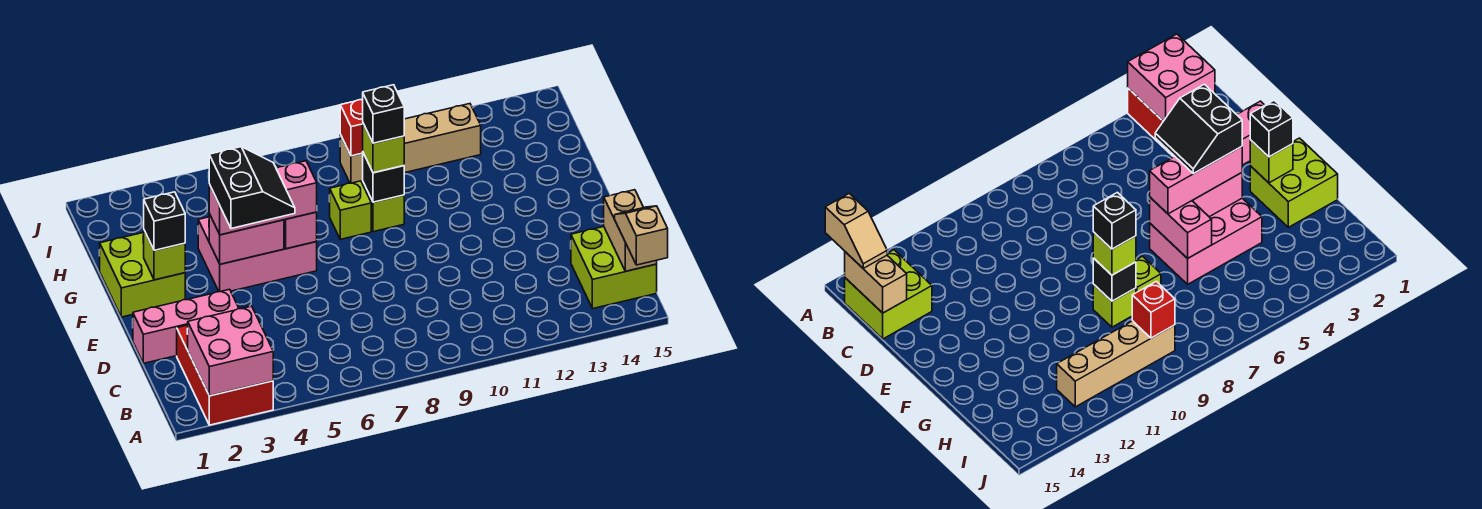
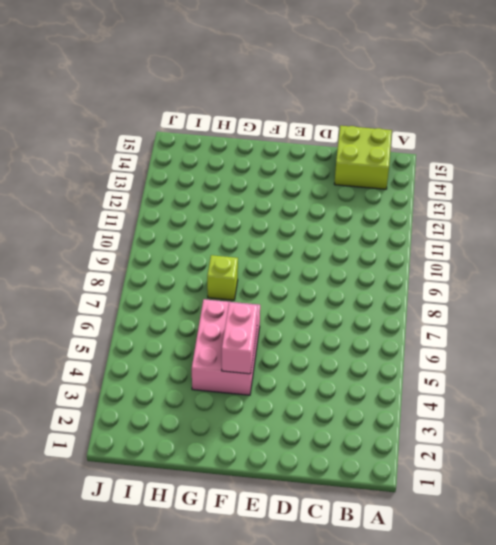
none -> red brick A2:C3 level 1
none -> pink brick D1:D3 level 1
none -> lime brick F1:G2 level 1

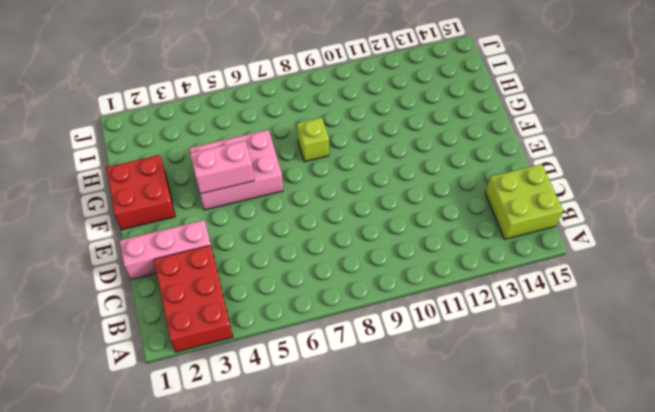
red brick F1:G2 level 1 -> lime brick F1:G2 level 1
none -> lime brick G9 level 1
none -> tan brick I9:I12 level 1
none -> pink brick A2:B3 level 2

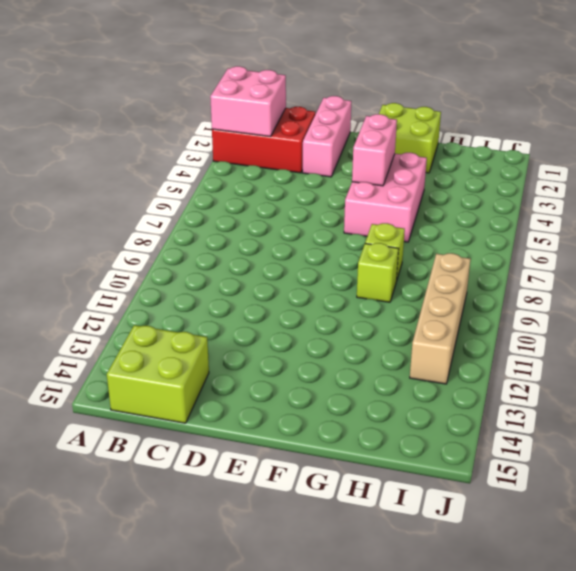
none -> tan brick B15:C15 level 2
none -> lime brick F2 level 2
none -> pink brick F6:G6 level 2

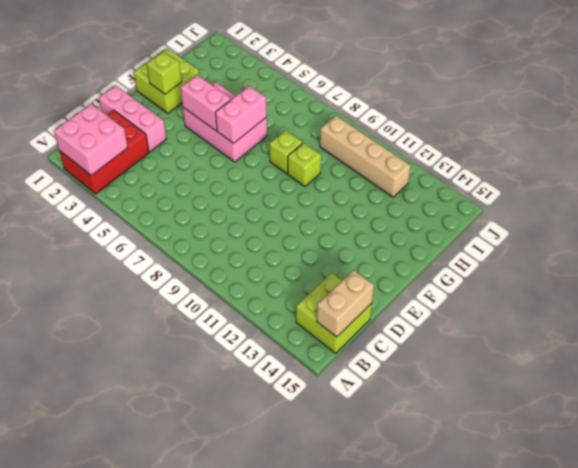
none -> black brick G9 level 2
none -> red brick I9 level 2
none -> tan slope A15:B15 level 3 top A

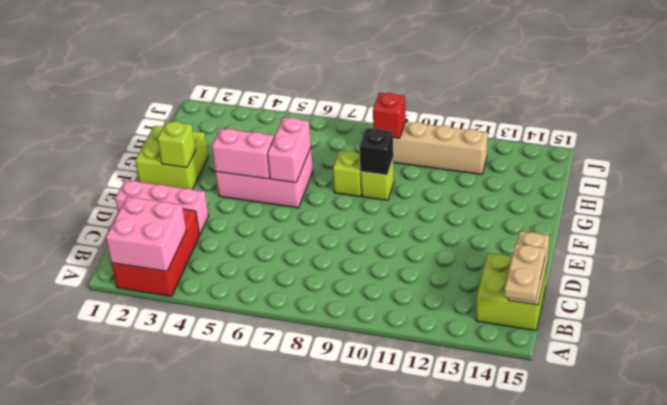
tan plate A15:B15 level 3 -> tan slope A15:B15 level 3 top A
none -> black brick F2 level 3
none -> pink brick F4:F6 level 3
none -> lime brick G9 level 3

